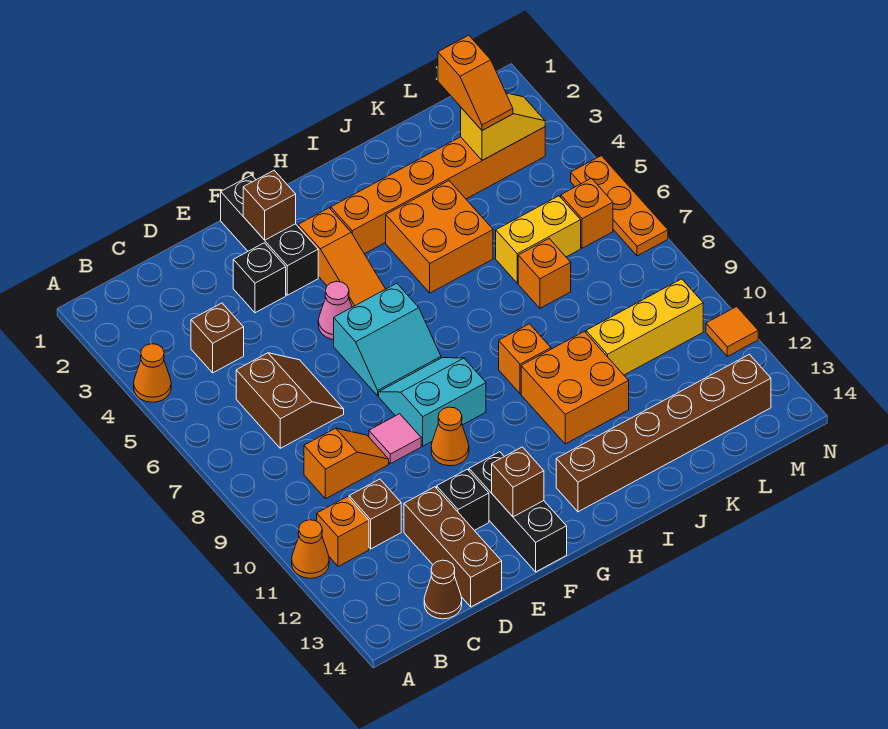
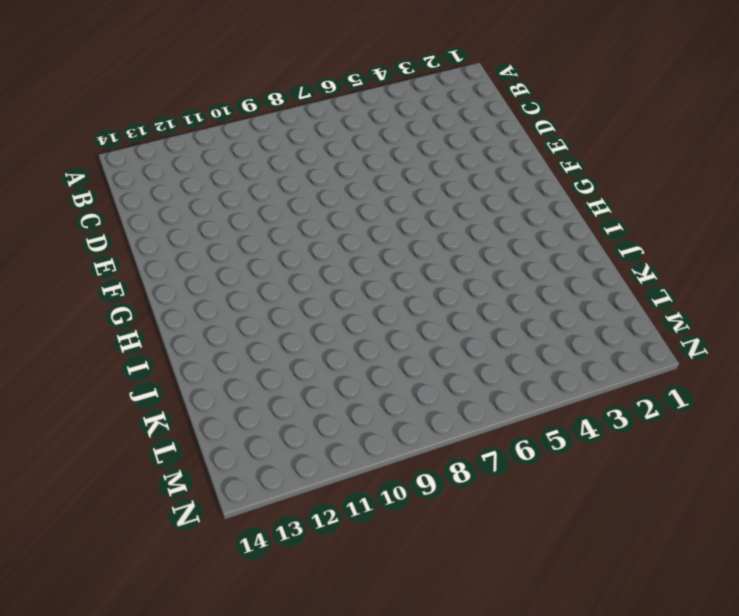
none -> orange cone A4 level 1
none -> orange cone A11 level 1
none -> orange brick B11 level 1
none -> brown brick C4 level 1

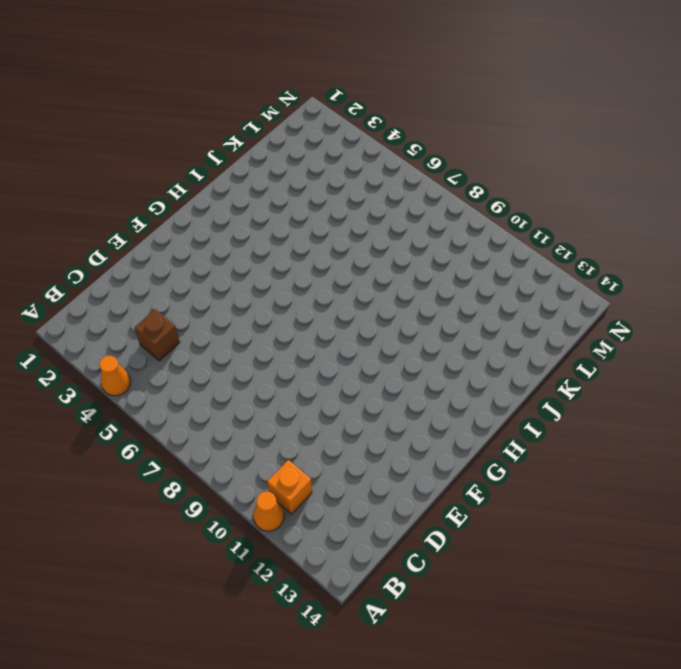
none -> brown slope C6:D7 level 1 top C
none -> orange slope C9:D9 level 1 top C
none -> brown brick C11 level 1
none -> brown cone C14 level 1

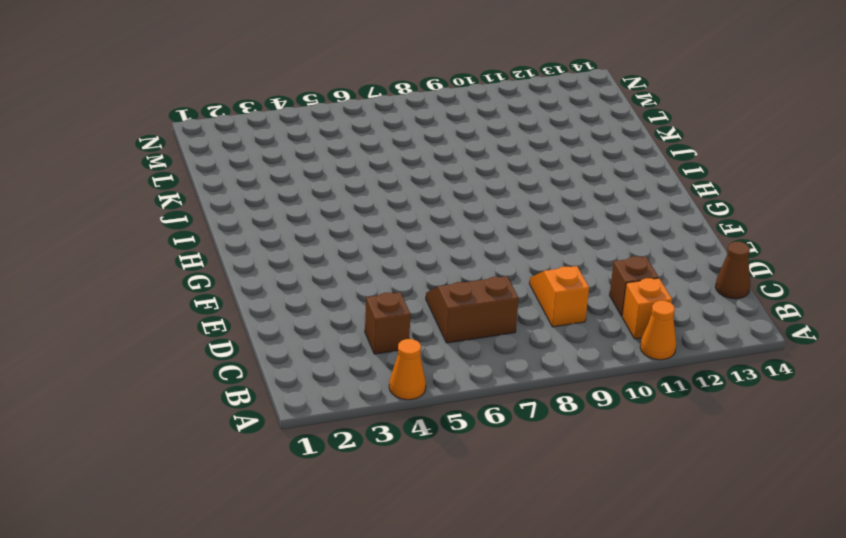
none -> brown brick D12:D14 level 1
none -> black brick E3 level 1
none -> pink tile E9 level 1
none -> black brick E12 level 1

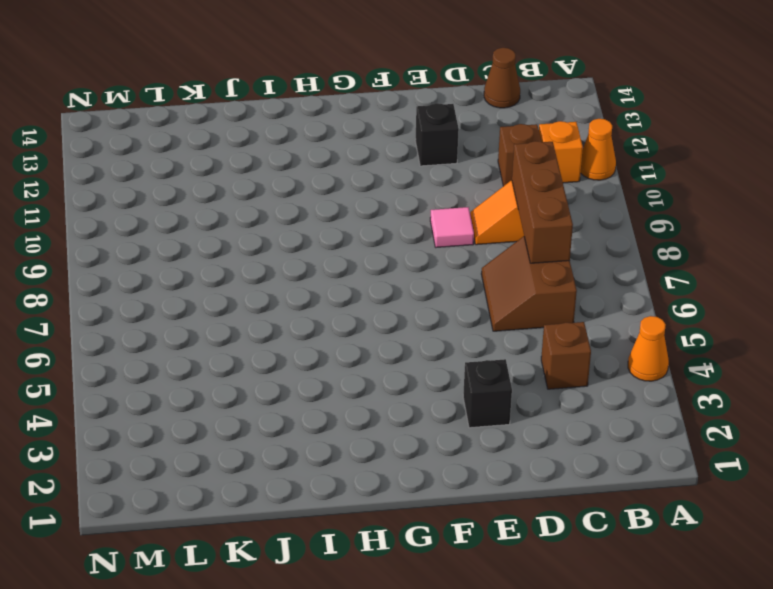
brown brick C7:C9 level 2 -> brown brick D12:D14 level 1
none -> black brick F1:F3 level 1
none -> pink cone F5 level 1
none -> cyan slope F6:G7 level 1 top 6
none -> cyan slope F8:G9 level 1 top 9

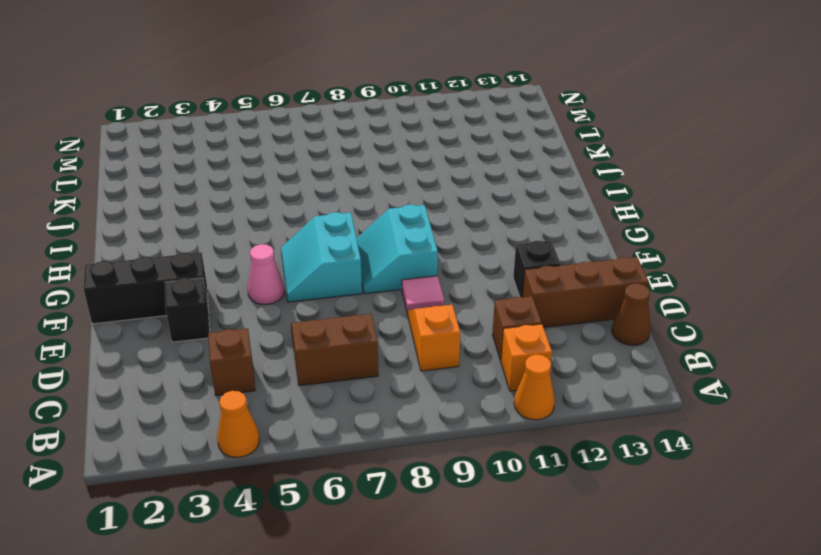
cyan slope F6:G7 level 1 top 7 -> cyan slope F6:G7 level 1 top 6
none -> orange cone F10 level 1
none -> black brick F12:F14 level 1
none -> orange slope G3:G5 level 1 top 3
none -> orange brick H3:M3 level 1

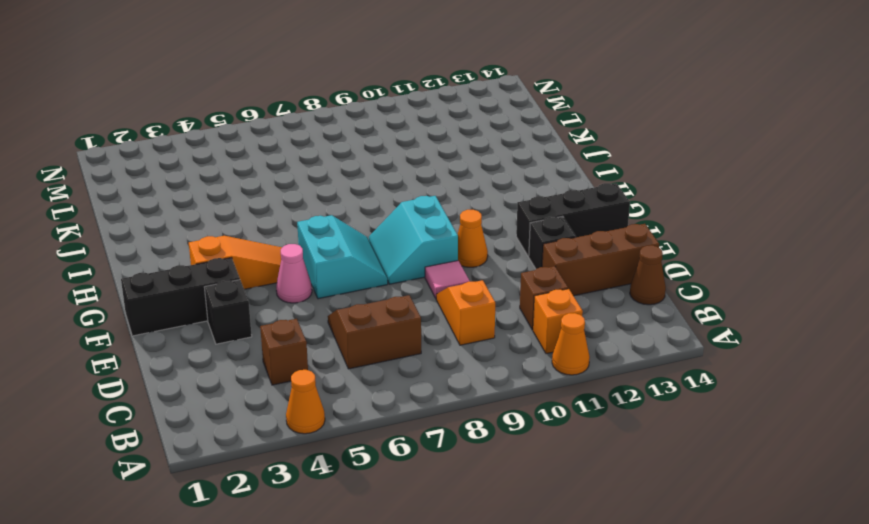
none -> orange brick H3:M3 level 1
none -> brown brick H13:M13 level 1
none -> orange brick I4:J5 level 1
none -> orange brick I9 level 1

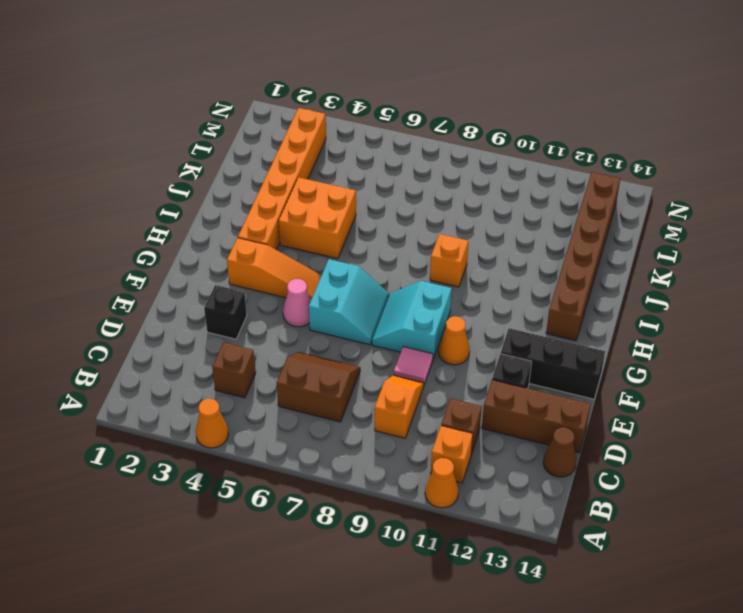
none -> black brick F1:F3 level 1
none -> orange brick I10:J11 level 1
none -> yellow brick K6:L6 level 1
none -> orange brick K7 level 1

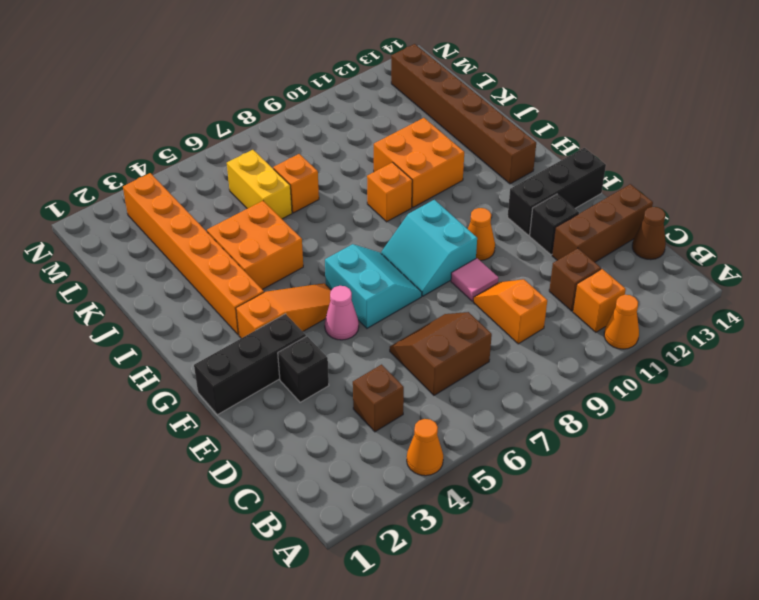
none -> yellow brick K10:M10 level 1
none -> orange brick M6 level 1
none -> orange plate N5:N7 level 1
none -> orange tile N11 level 1

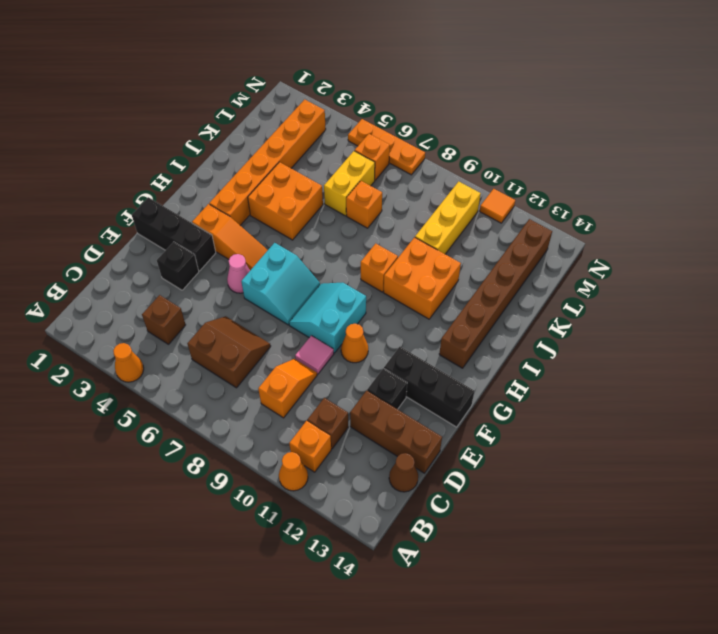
none -> brown brick F2 level 2
none -> brown brick F13 level 2
none -> yellow slope L3:M3 level 2 top L
none -> orange slope L2:L3 level 3 top 2

